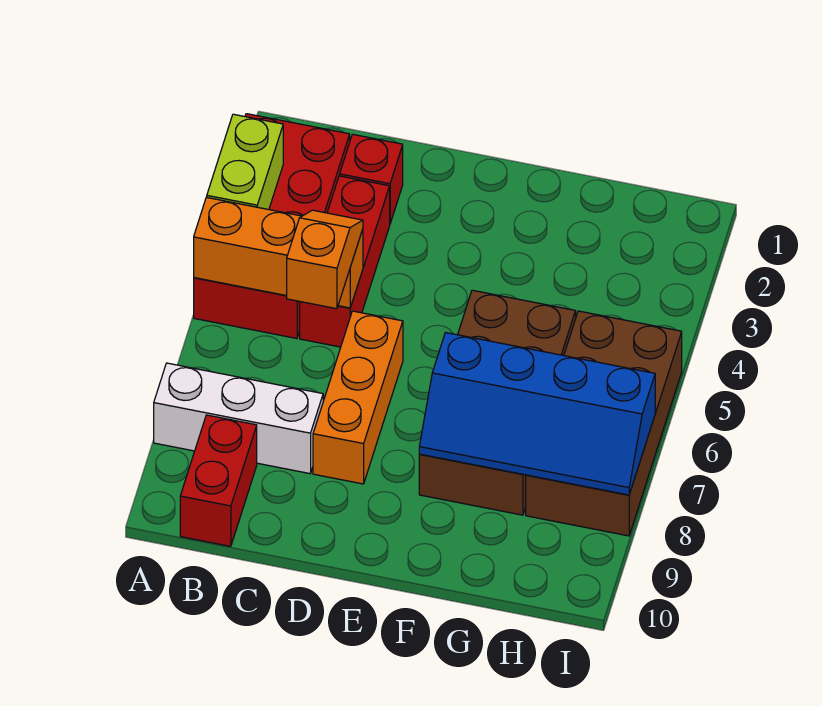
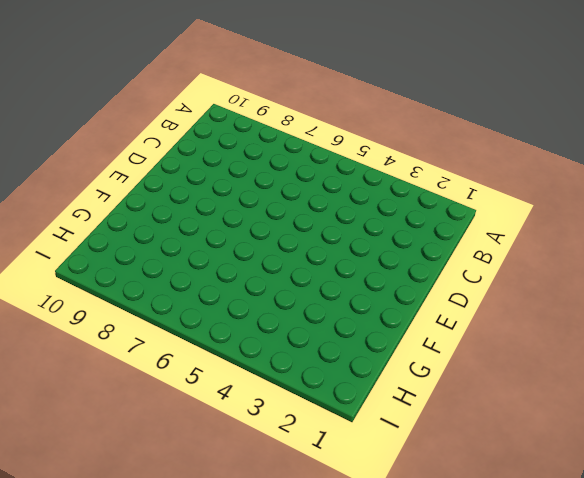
none -> red brick A2:B5 level 1
none -> white brick A8:C8 level 1
none -> red brick B9:B10 level 1

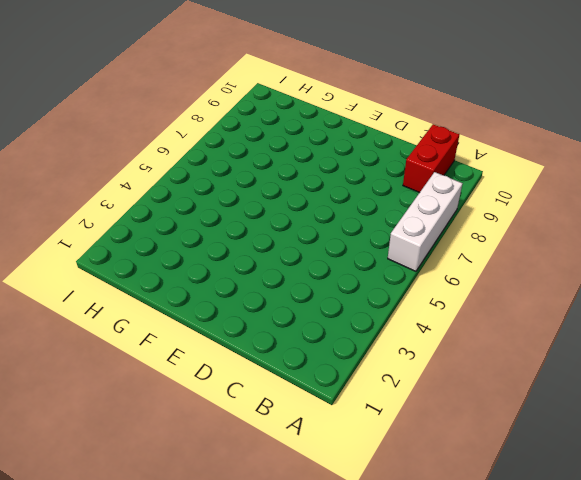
white brick A6:A8 level 1 -> white brick A8:C8 level 1
none -> red brick A2:B5 level 1
none -> red brick C2 level 1
none -> red brick C3:C5 level 1

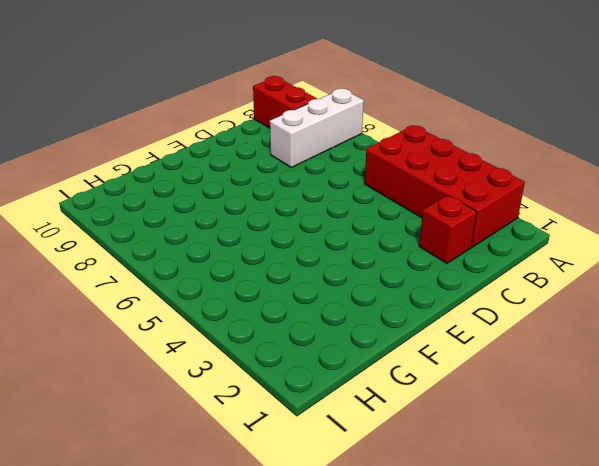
none -> red brick C3:C5 level 1
none -> orange brick D6:D8 level 1
none -> brown brick F5:G8 level 1

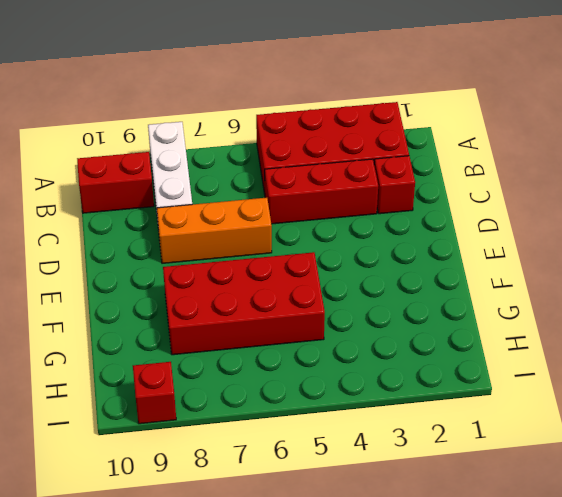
red brick F5:G8 level 1 -> brown brick F5:G8 level 1
red brick I9 level 1 -> none
none -> brown brick H5:I8 level 1
none -> lime brick A3:A4 level 2
none -> orange brick A5:C5 level 2

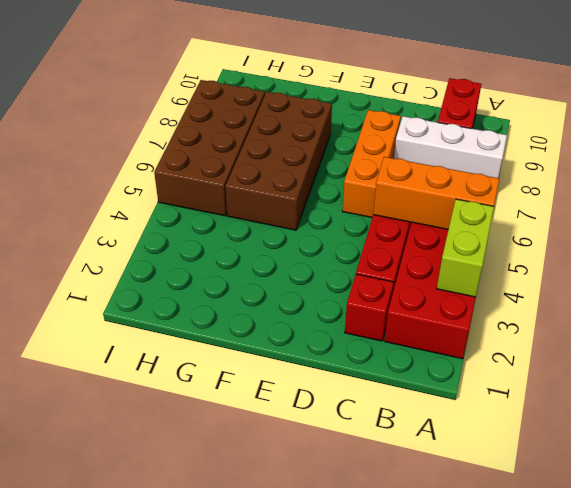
none -> blue slope F7:I8 level 2 top 7
none -> orange slope C5:C6 level 3 top 6

